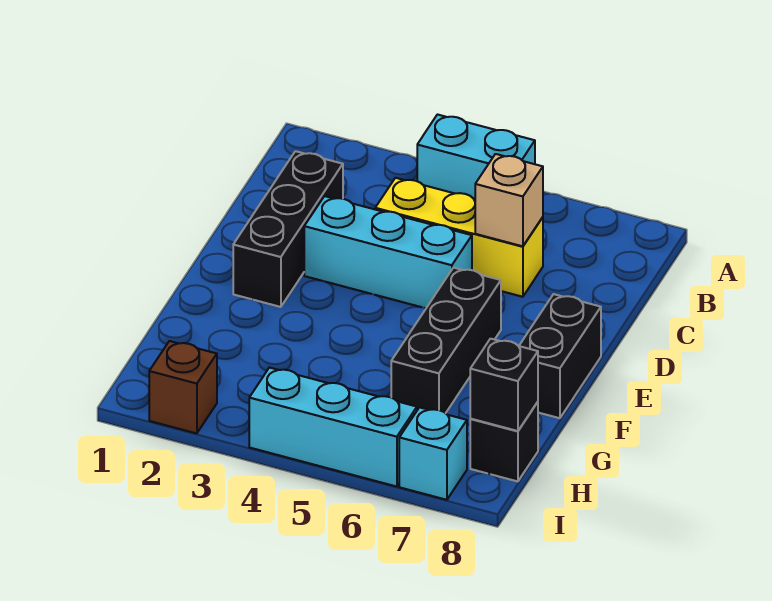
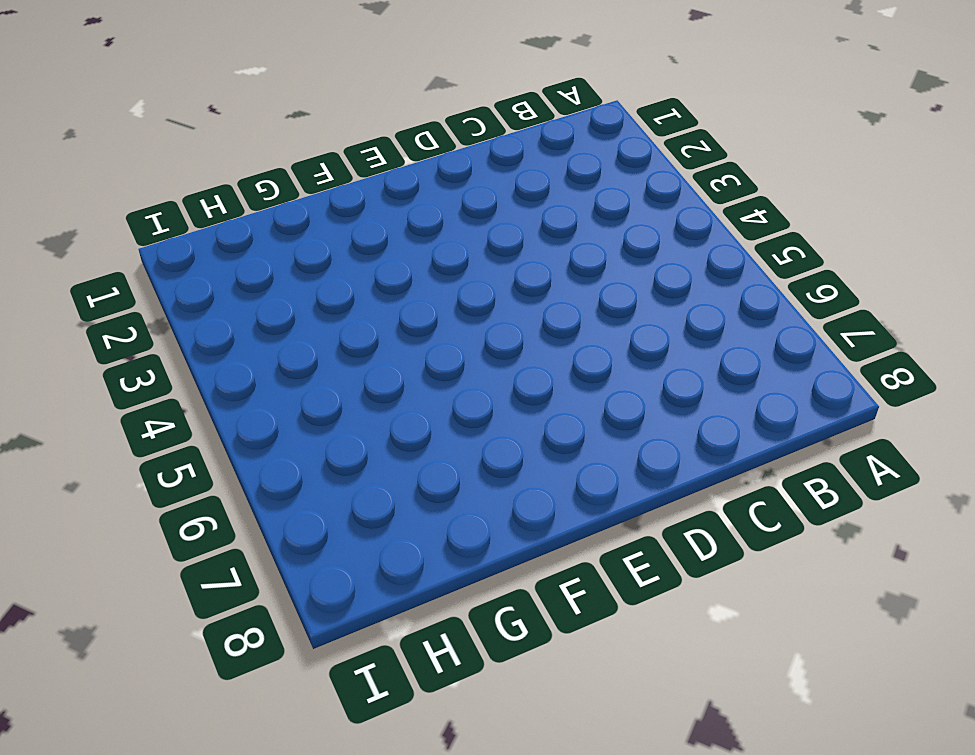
none -> cyan brick A4:A5 level 1
none -> black brick C2:E2 level 1
none -> yellow brick C4:C6 level 1

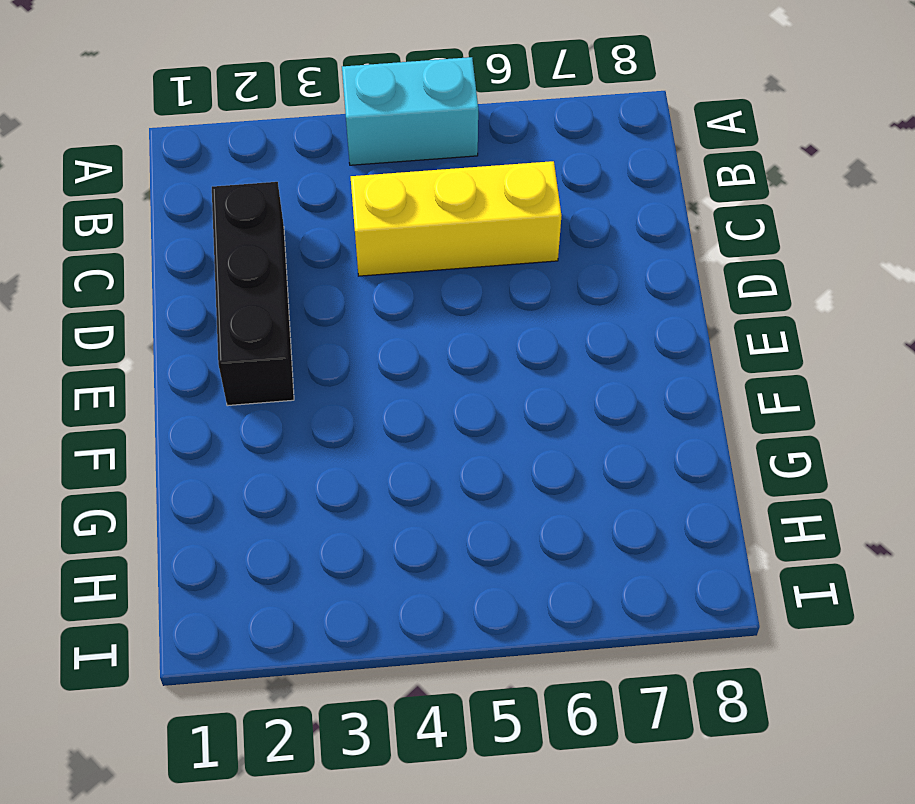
none -> cyan brick D3:D5 level 1
none -> black brick E6:G6 level 1
none -> black brick E8:F8 level 1

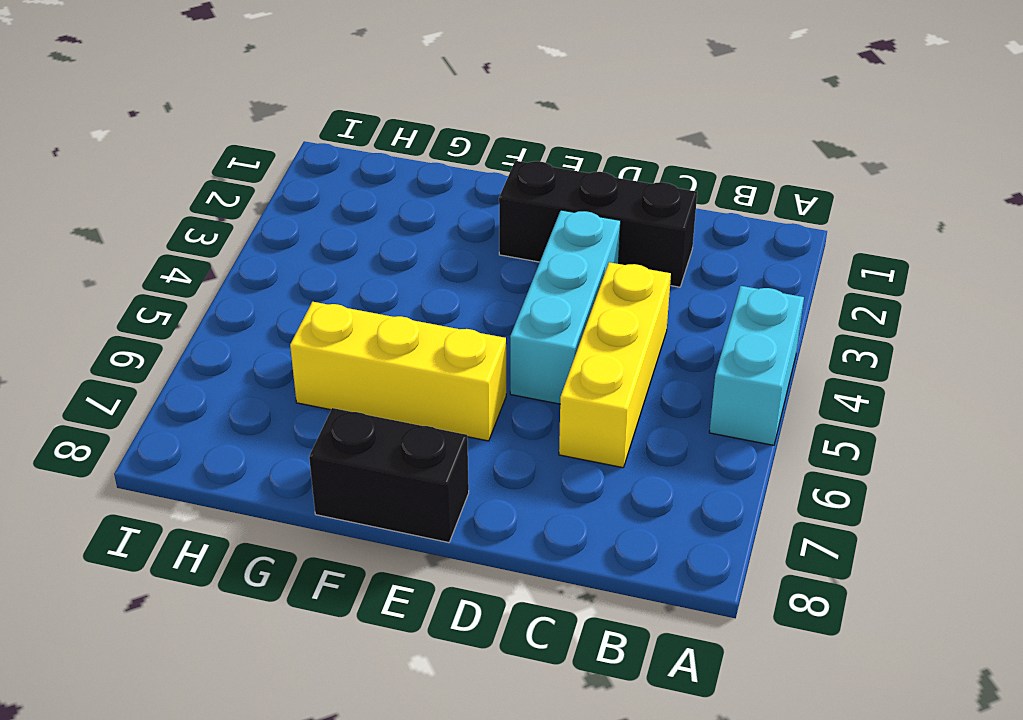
yellow brick E6:G6 level 1 -> black brick E6:G6 level 1
none -> black brick H8 level 1
none -> brown brick I2 level 1
none -> cyan brick I4:I6 level 1

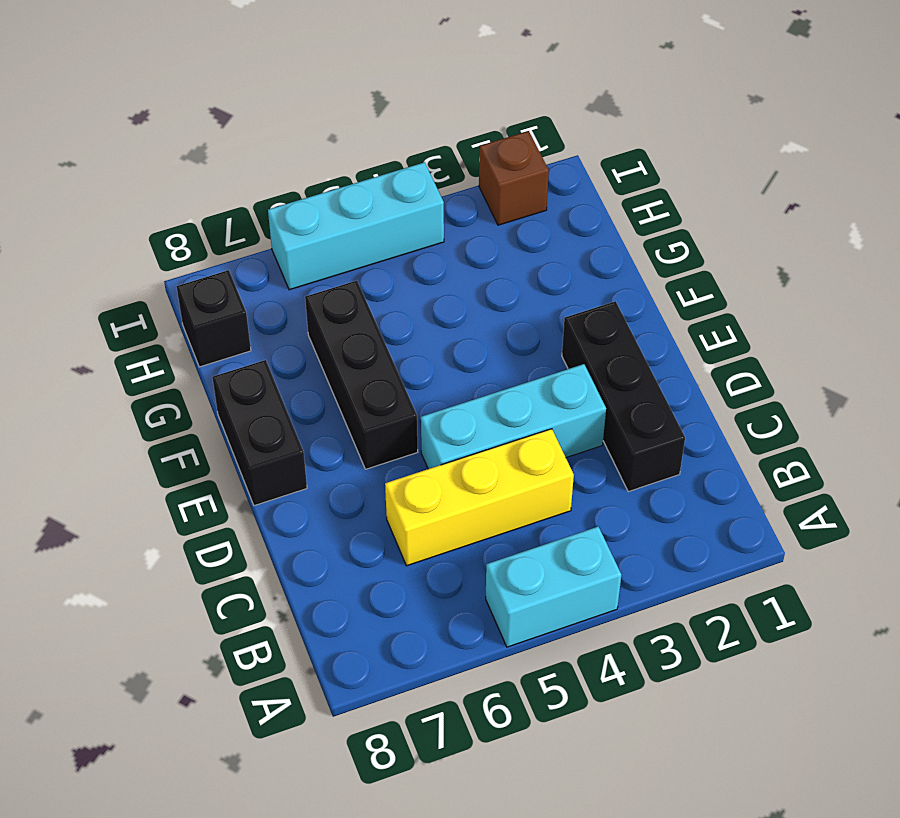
none -> cyan brick I7 level 1
none -> tan brick C6 level 2
none -> black brick H8 level 2

